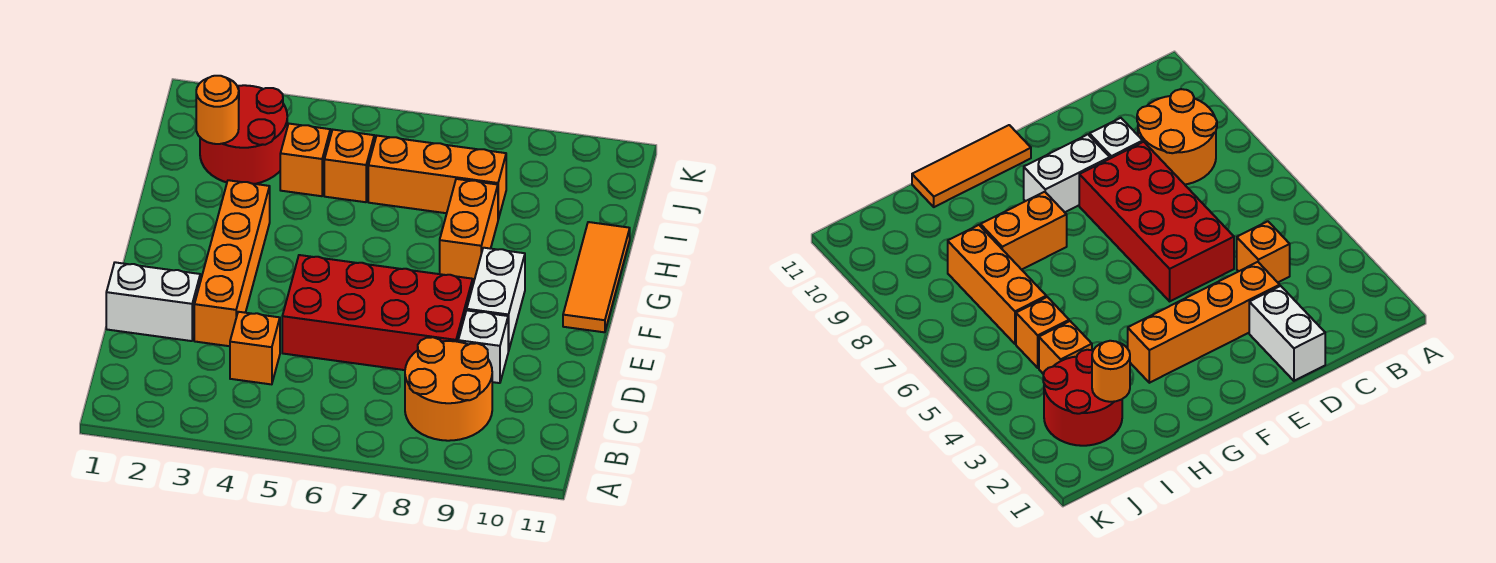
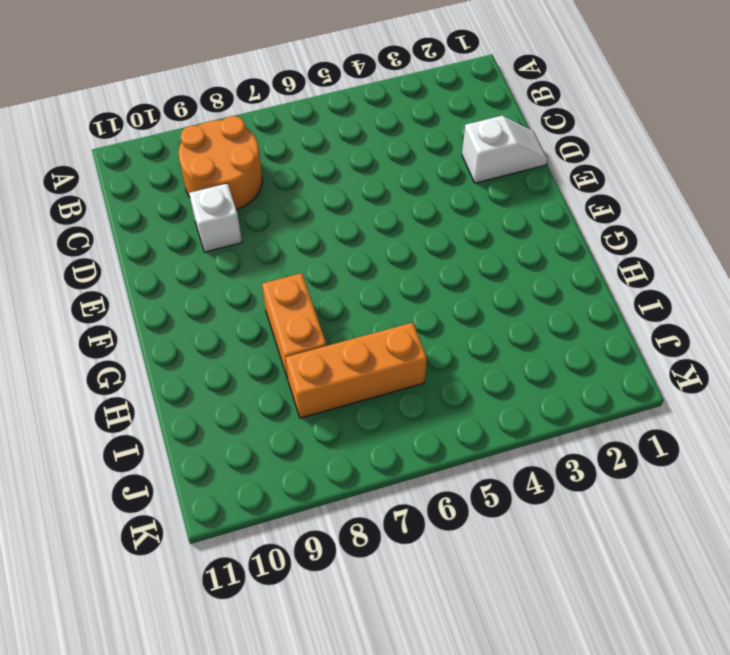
white slope D1:D2 level 1 top 2 -> white brick D1:D2 level 1
none -> orange brick C4 level 1
none -> orange brick D3:G3 level 1
none -> red brick D5:E8 level 1

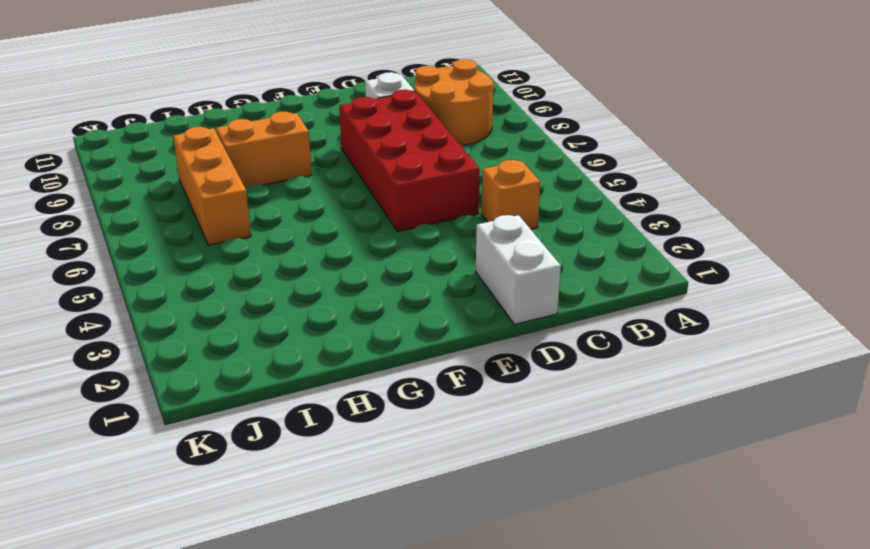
none -> orange brick D3:G3 level 1
none -> white brick E9:F9 level 1
none -> orange tile F11:H11 level 1

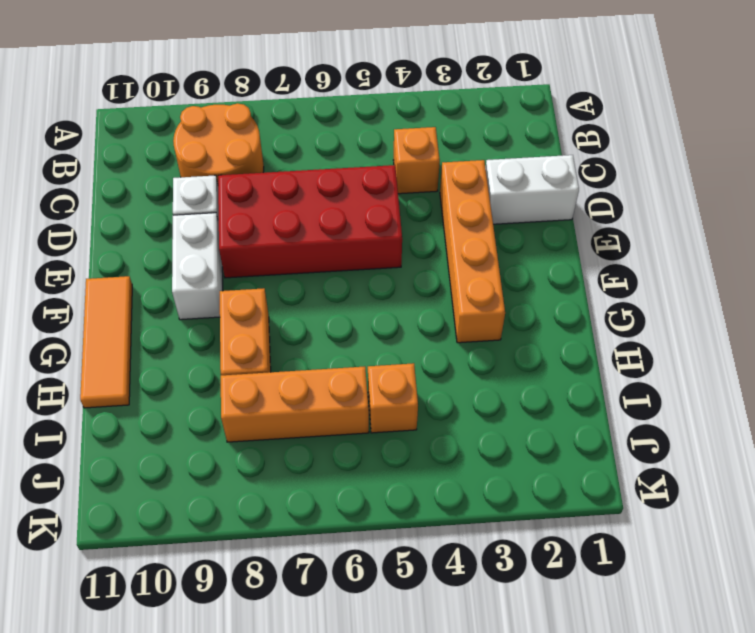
none -> red round brick I2:J3 level 1
none -> orange brick I4 level 1
none -> orange round brick I2 level 2

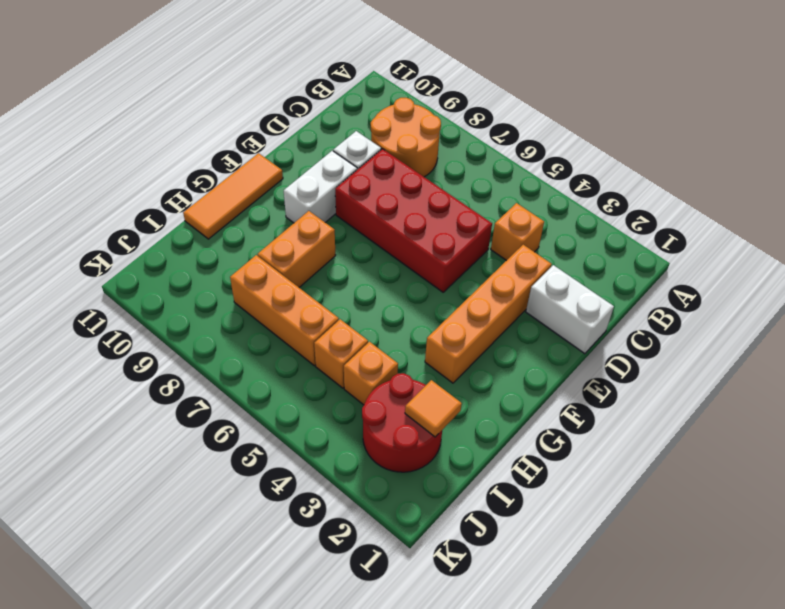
orange tile I2 level 2 -> orange round brick I2 level 2

